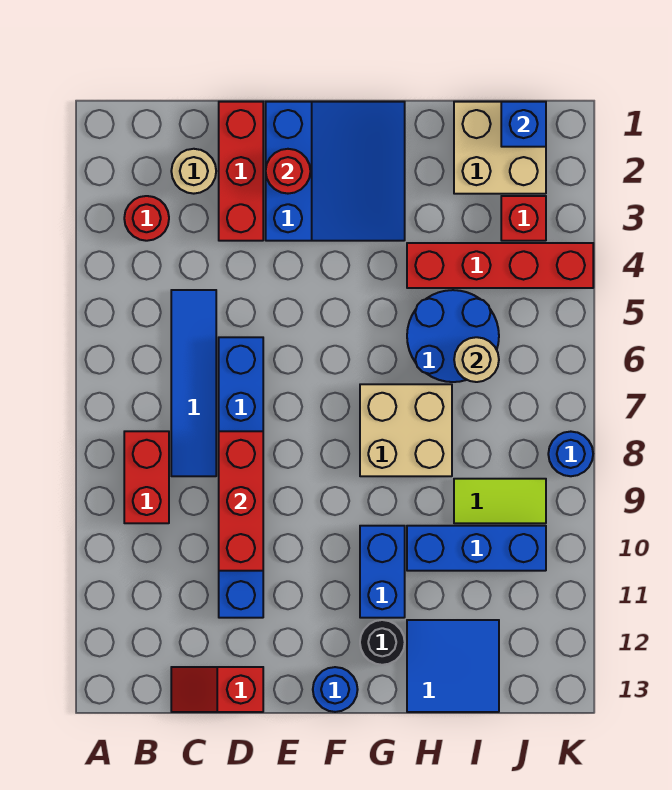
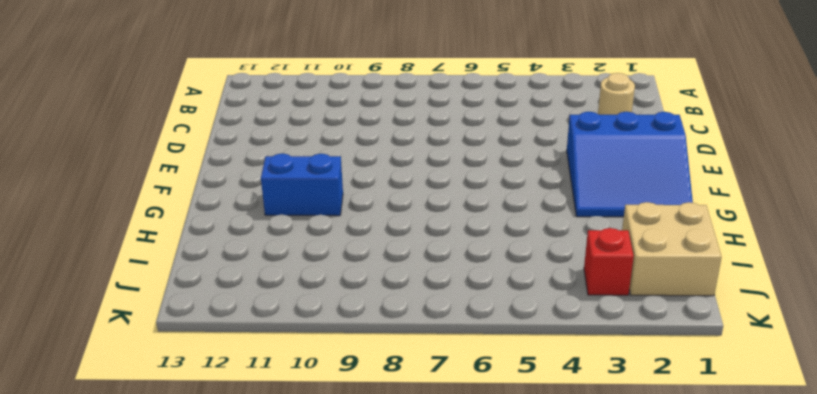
none -> red round brick B3 level 1
none -> red brick B8:B9 level 1
none -> blue tile C5:C8 level 1

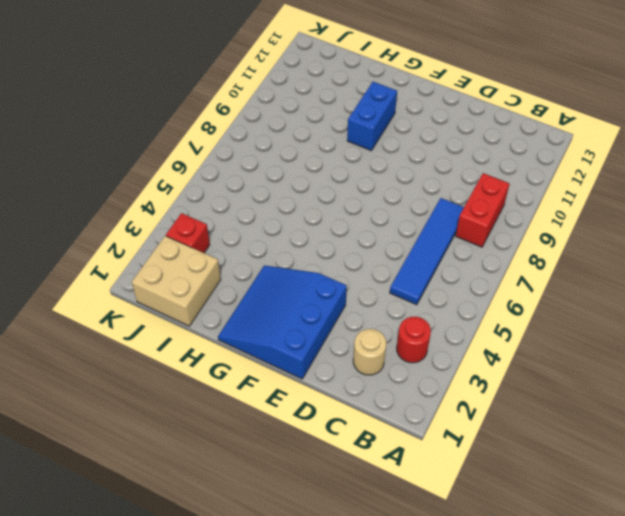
none -> red slope C13:D13 level 1 top D
none -> red brick D1:D3 level 1
none -> blue brick D6:D11 level 1

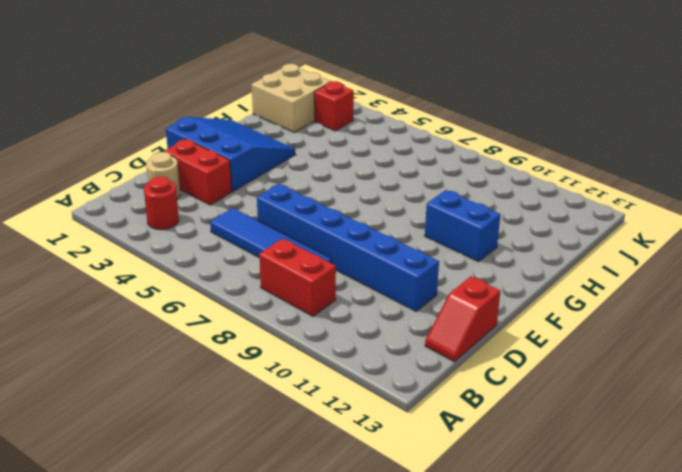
red brick D2:D3 level 1 -> red brick D1:D3 level 1
none -> blue round brick F13 level 1
none -> tan brick G7:H8 level 1
none -> black round brick G12 level 1

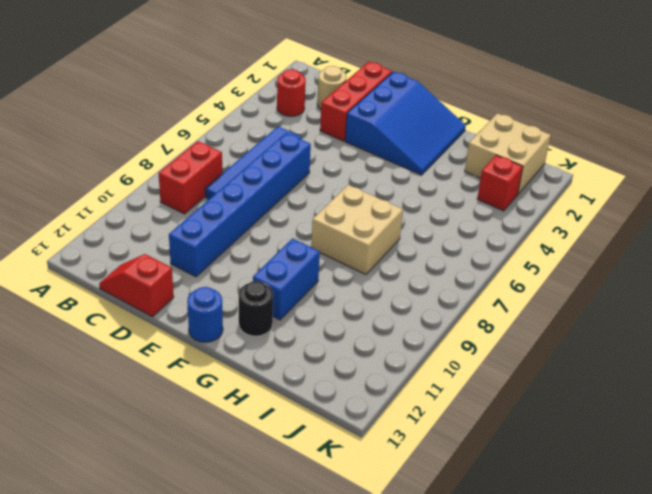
none -> red brick H4:K4 level 1
none -> blue round brick H5:I6 level 1
none -> blue brick H10:J10 level 1

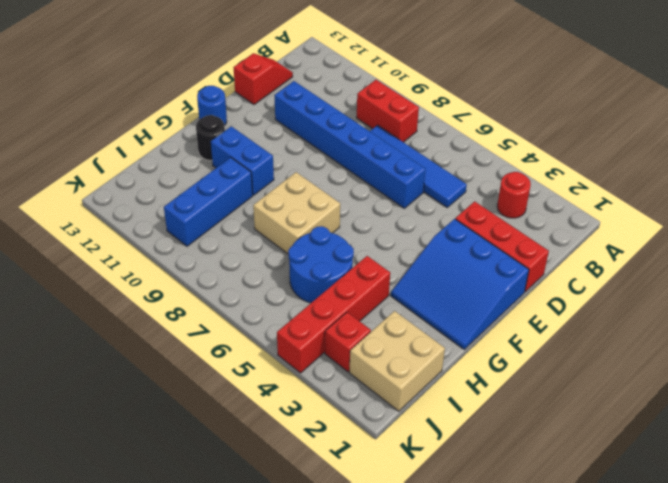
none -> tan round brick C2 level 1
none -> blue tile H12:I13 level 1
none -> lime tile I9:J9 level 1

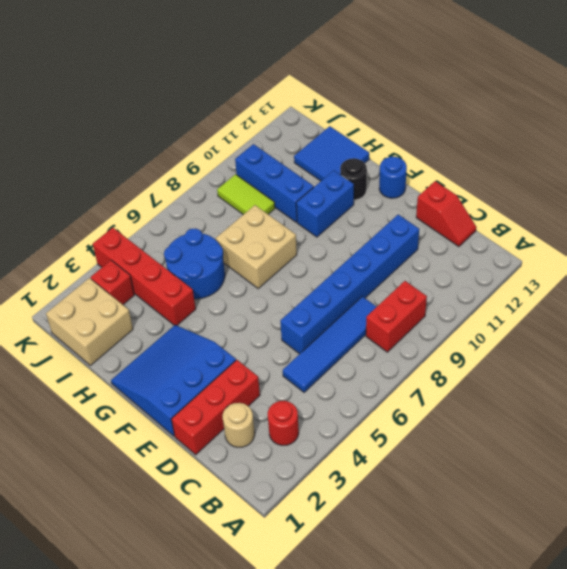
none -> blue round brick K8 level 1
none -> red brick D8:D10 level 2
none -> red round brick E2 level 2

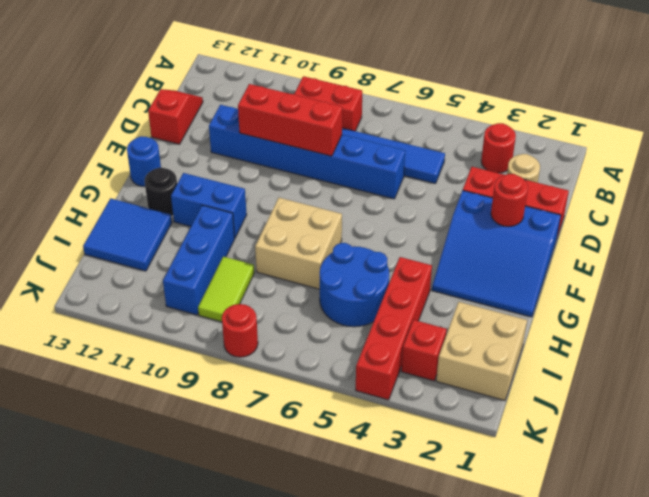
red round brick K8 level 1 -> blue round brick K8 level 1
none -> tan round brick I6 level 2
none -> blue brick J1 level 2

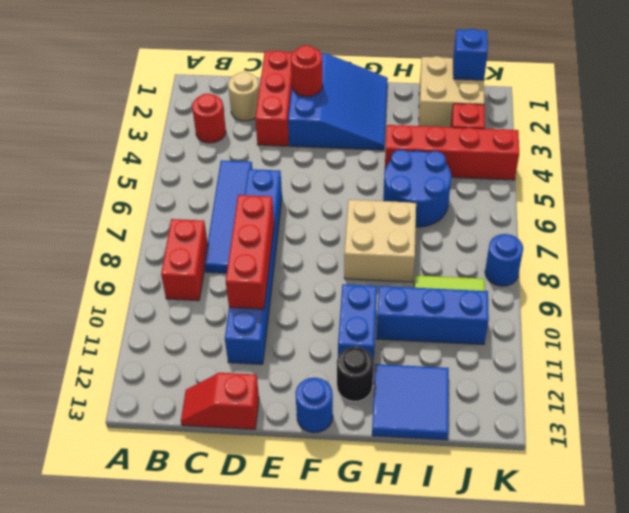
none -> tan round brick I6 level 2

